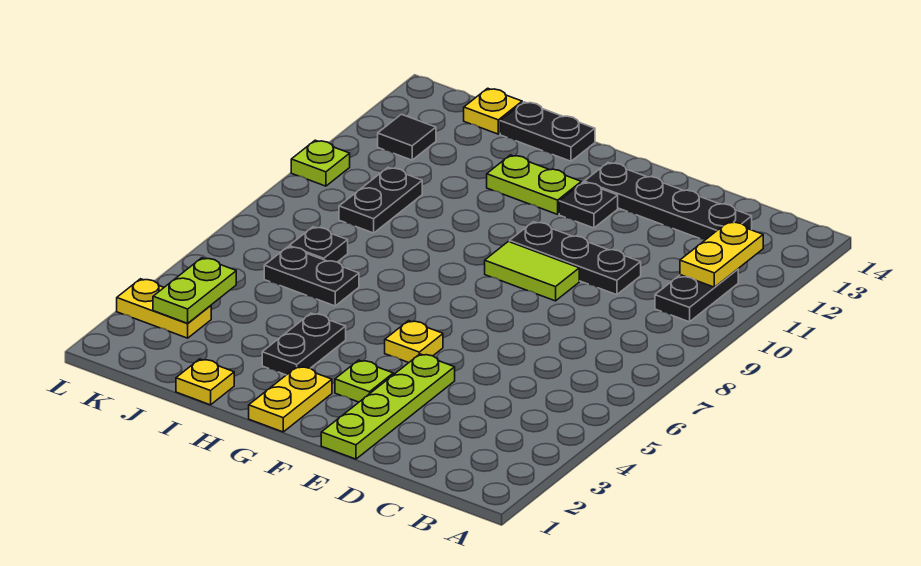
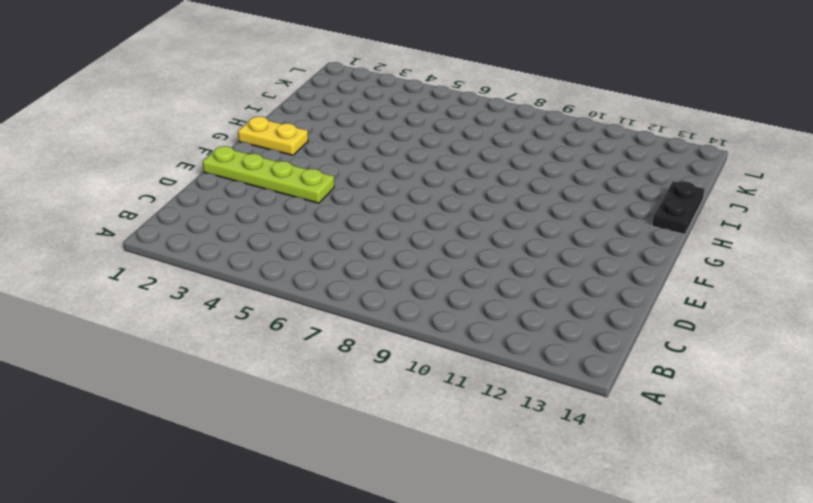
none -> black plate B10:B11 level 1
none -> black plate C13:F13 level 1
none -> black plate D10:F10 level 1

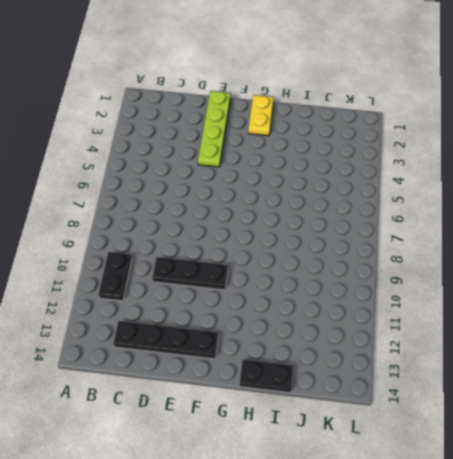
none -> lime tile E9:F9 level 1
none -> lime plate F3 level 1
none -> yellow plate F5 level 1

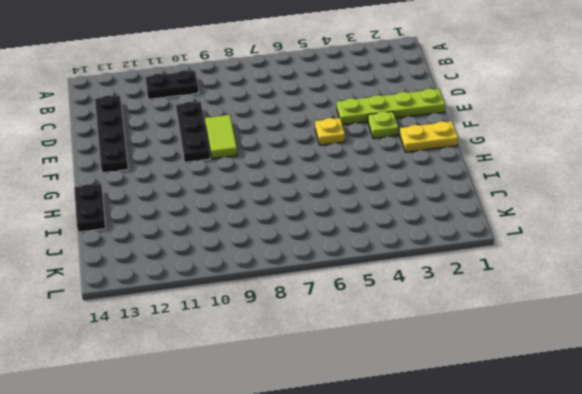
none -> black plate F12 level 1
none -> lime plate G12:H12 level 1
none -> black plate H3:H4 level 1

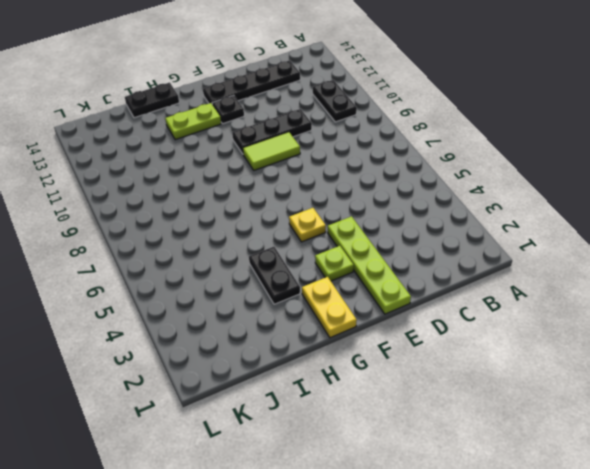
none -> yellow plate I1 level 1
none -> black plate I6:J6 level 1
none -> black plate J7 level 1

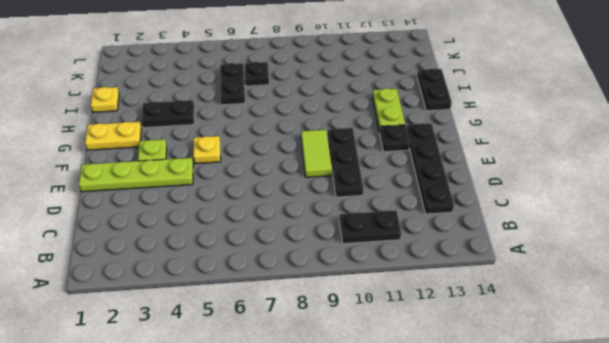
none -> black plate J9:J10 level 1
none -> yellow plate J14 level 1
none -> yellow plate K3:L3 level 1

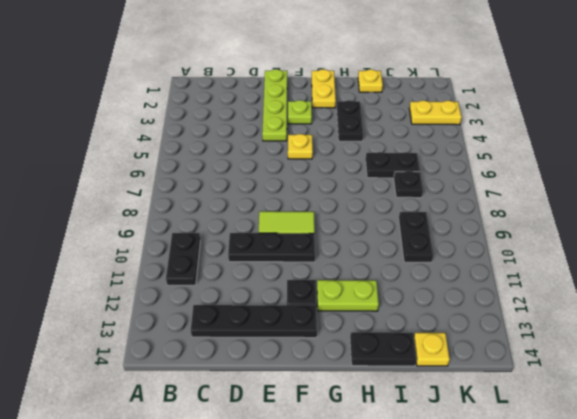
none -> black tile K12 level 1
none -> lime plate L10 level 1
none -> yellow plate B11:B12 level 2

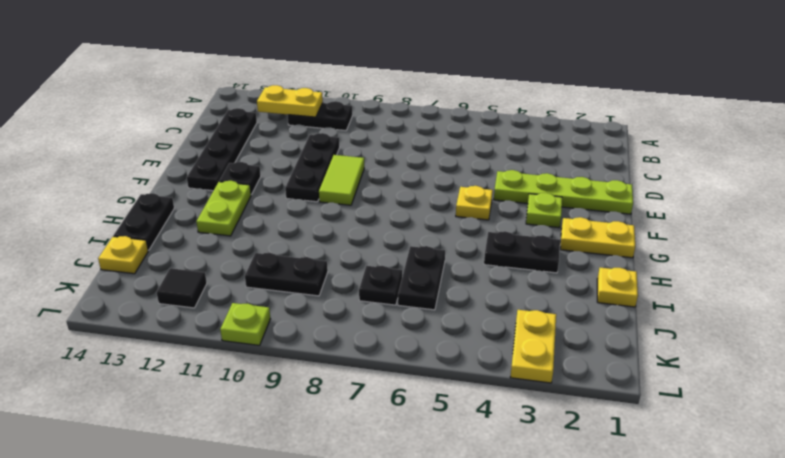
none -> lime plate K3:K4 level 2

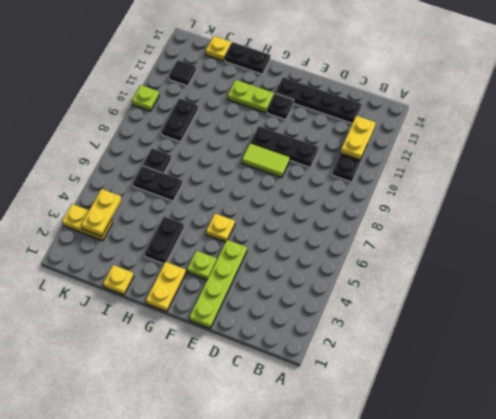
yellow plate K3:K4 level 2 -> lime plate K3:K4 level 2

